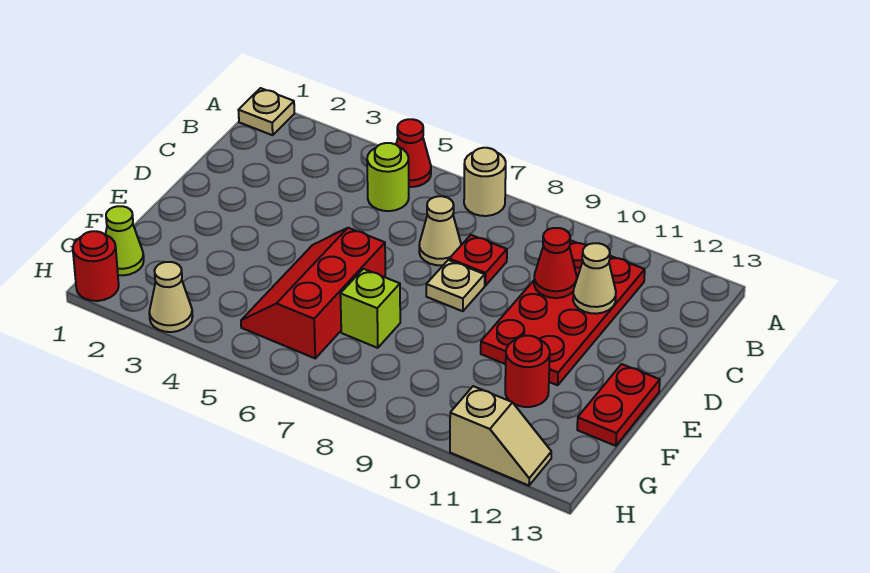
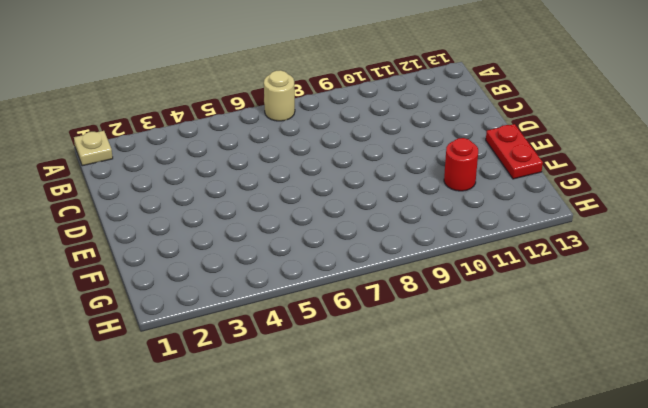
none -> red cone A5 level 1
none -> lime round brick B5 level 1
none -> red plate B10:E11 level 1

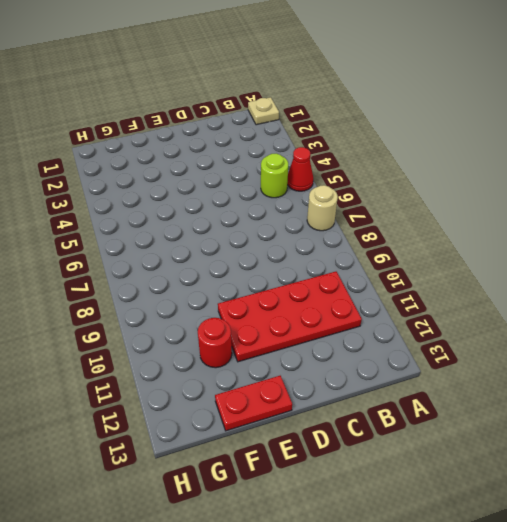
none -> tan cone C7 level 1
none -> red plate C8 level 1
none -> tan plate D8 level 1

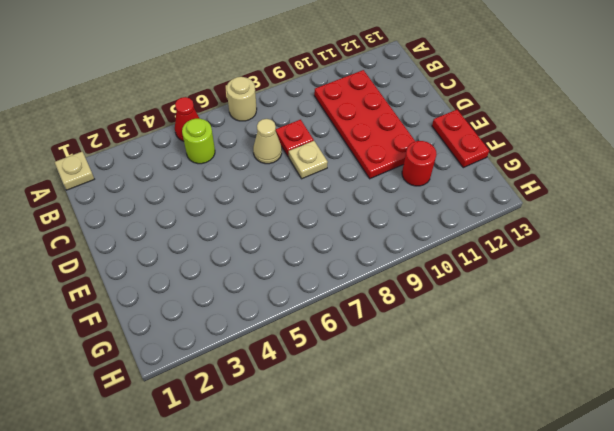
none -> red slope E5:G6 level 1 top 6
none -> lime brick F7 level 1
none -> lime cone G1 level 1

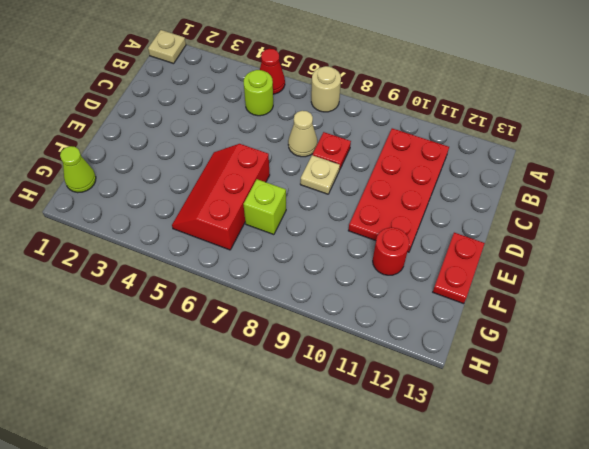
none -> red round brick H1 level 1
none -> tan cone H3 level 1
none -> tan slope H11:H12 level 1 top 11

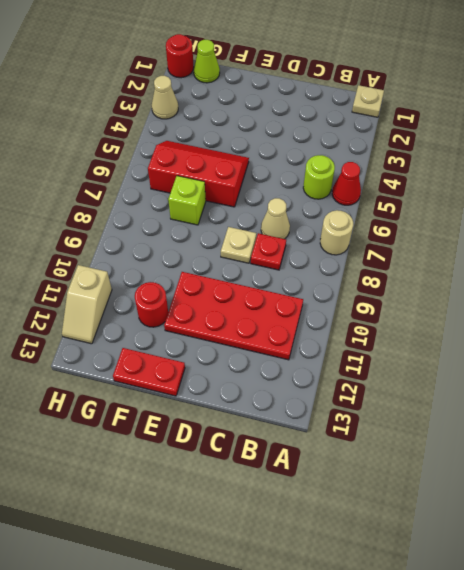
none -> red cone C10 level 2
none -> tan cone C11 level 2

